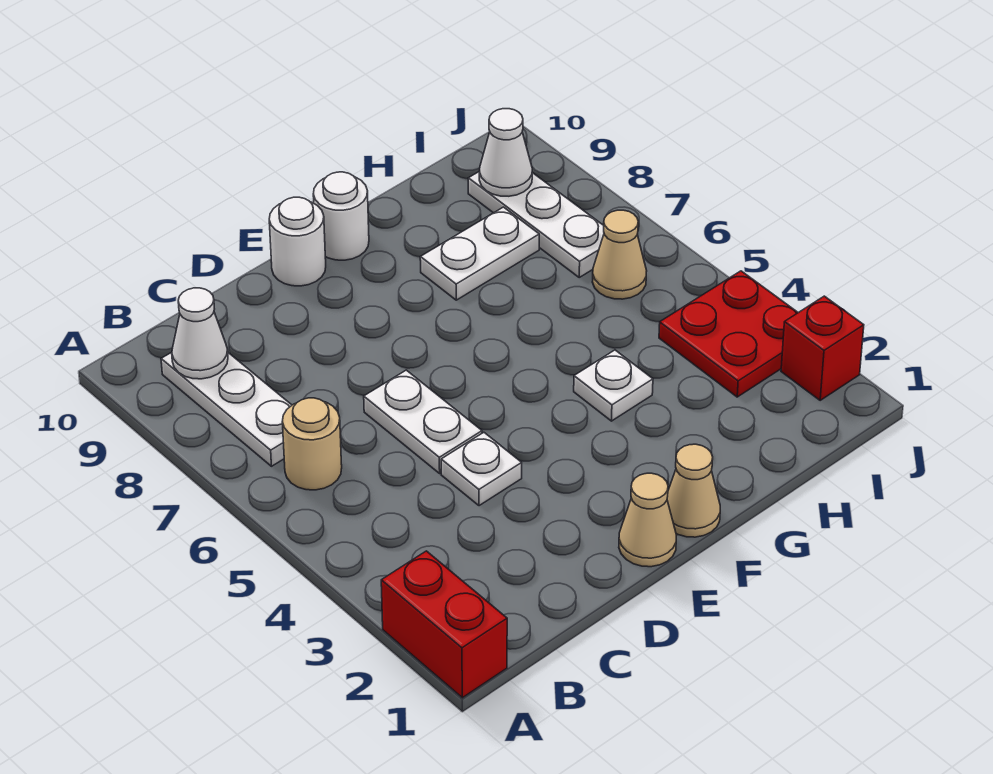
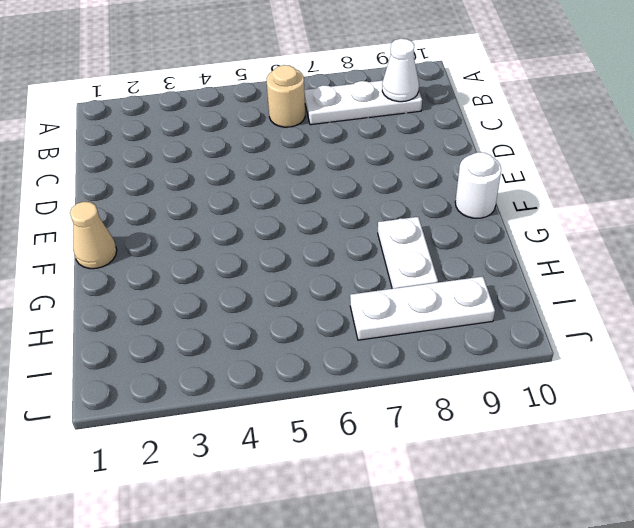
none -> red brick A1:A2 level 1
none -> white plate D4 level 1
none -> white plate D5:D6 level 1

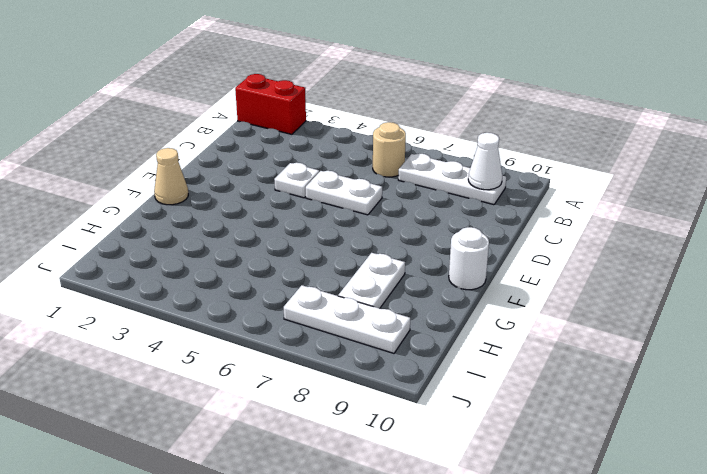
none -> tan cone E1 level 1
none -> white round brick E10 level 1
none -> white plate G4 level 1

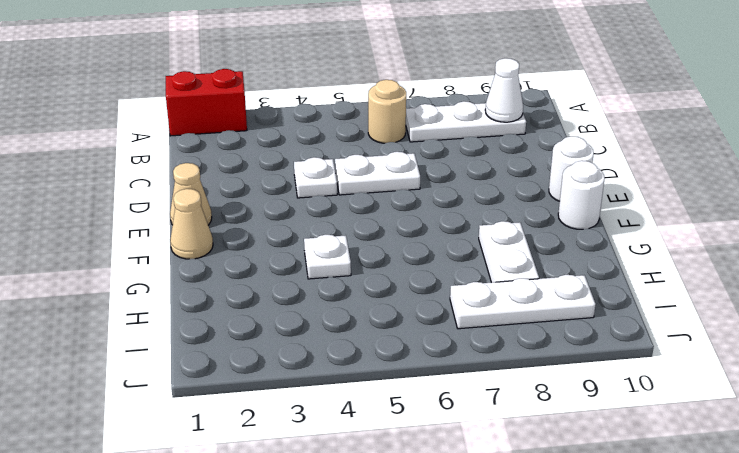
none -> red plate I3:J4 level 1
none -> tan cone I6 level 1
none -> red brick J2 level 1

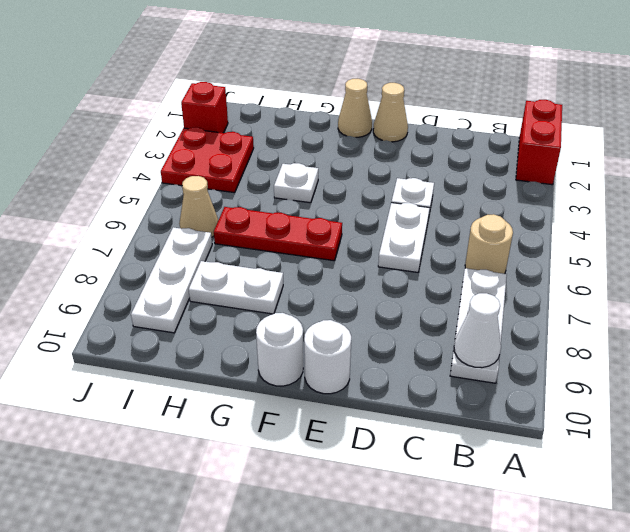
red plate F6:H6 level 1 -> none
none -> white cone I9 level 2

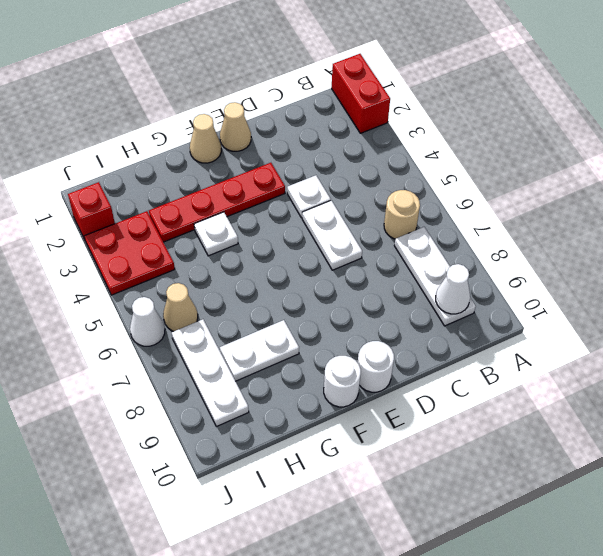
red plate E3:H3 level 1 -> none
white cone J6 level 1 -> white cone I9 level 2

